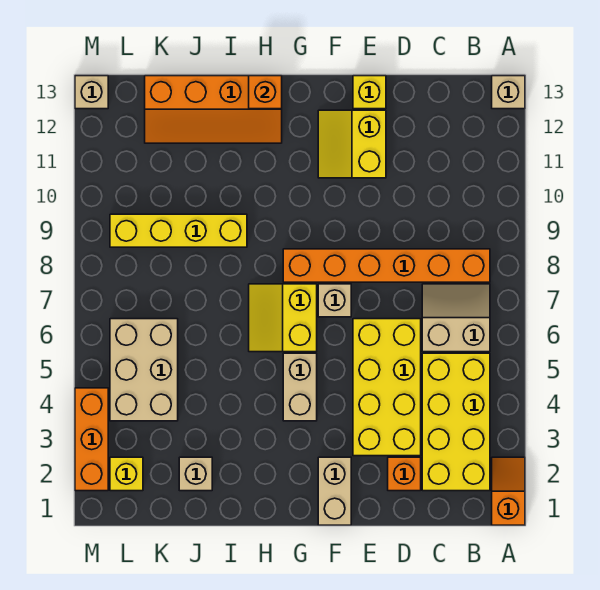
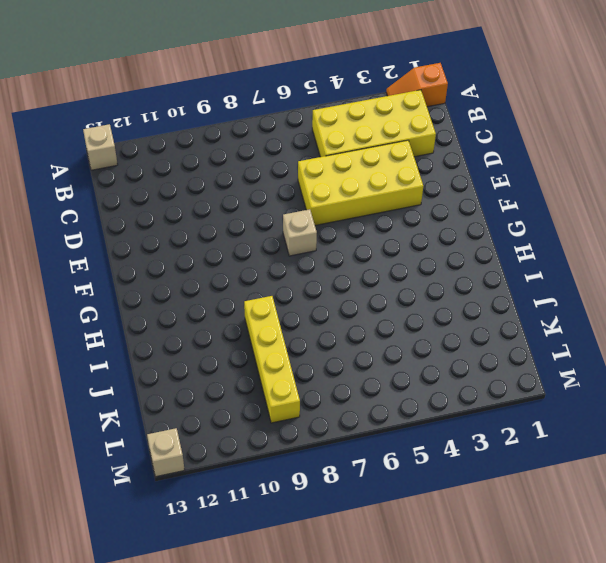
none -> tan slope B6:C7 level 1 top 6
none -> orange brick B8:G8 level 1
none -> orange brick D2 level 1

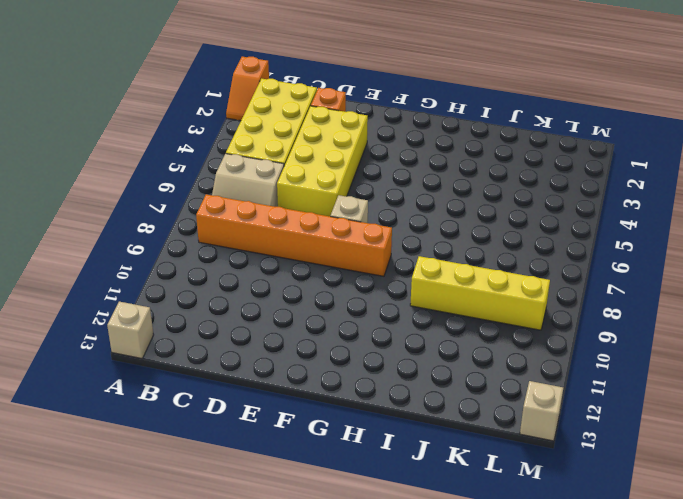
none -> yellow slope E11:F12 level 1 top E
none -> yellow brick E13 level 1
none -> tan brick F1:F2 level 1

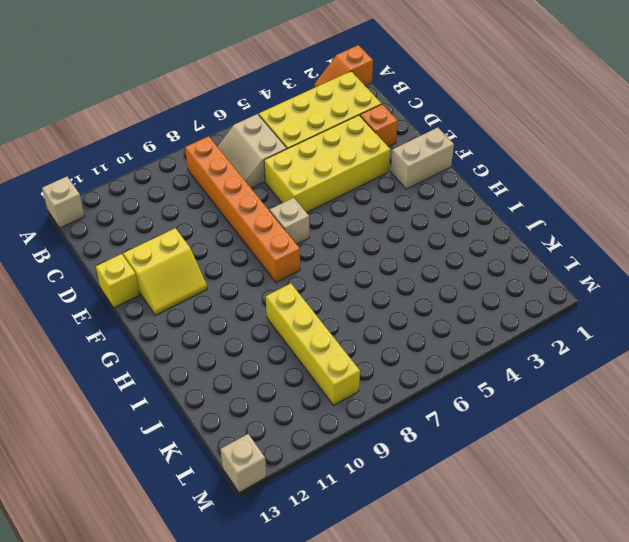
none -> tan brick G4:G5 level 1
none -> yellow slope G6:H7 level 1 top G
none -> orange slope H12:K13 level 1 top 13

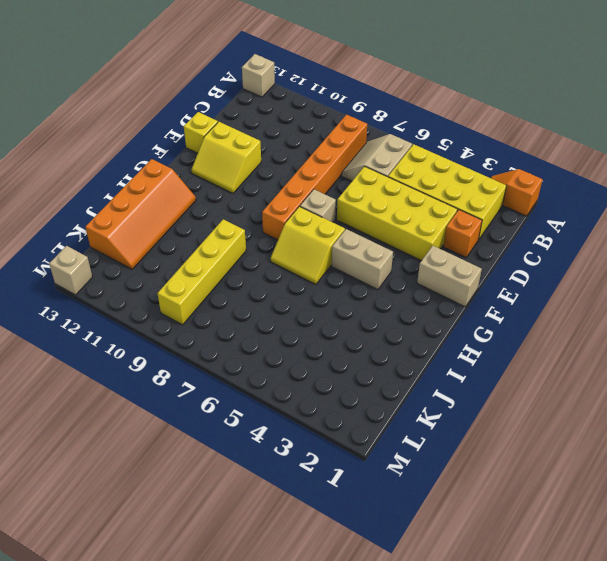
none -> tan brick J2 level 1
none -> tan brick K4:L6 level 1
none -> yellow brick L2 level 1

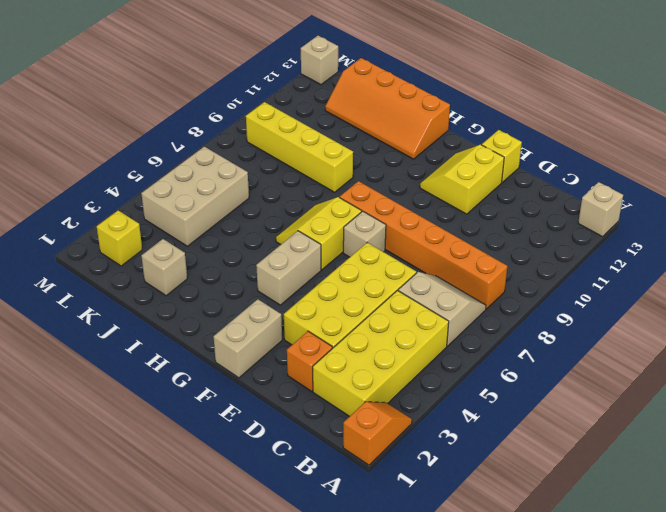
none -> orange brick M2:M4 level 1
none -> orange brick H13 level 2

